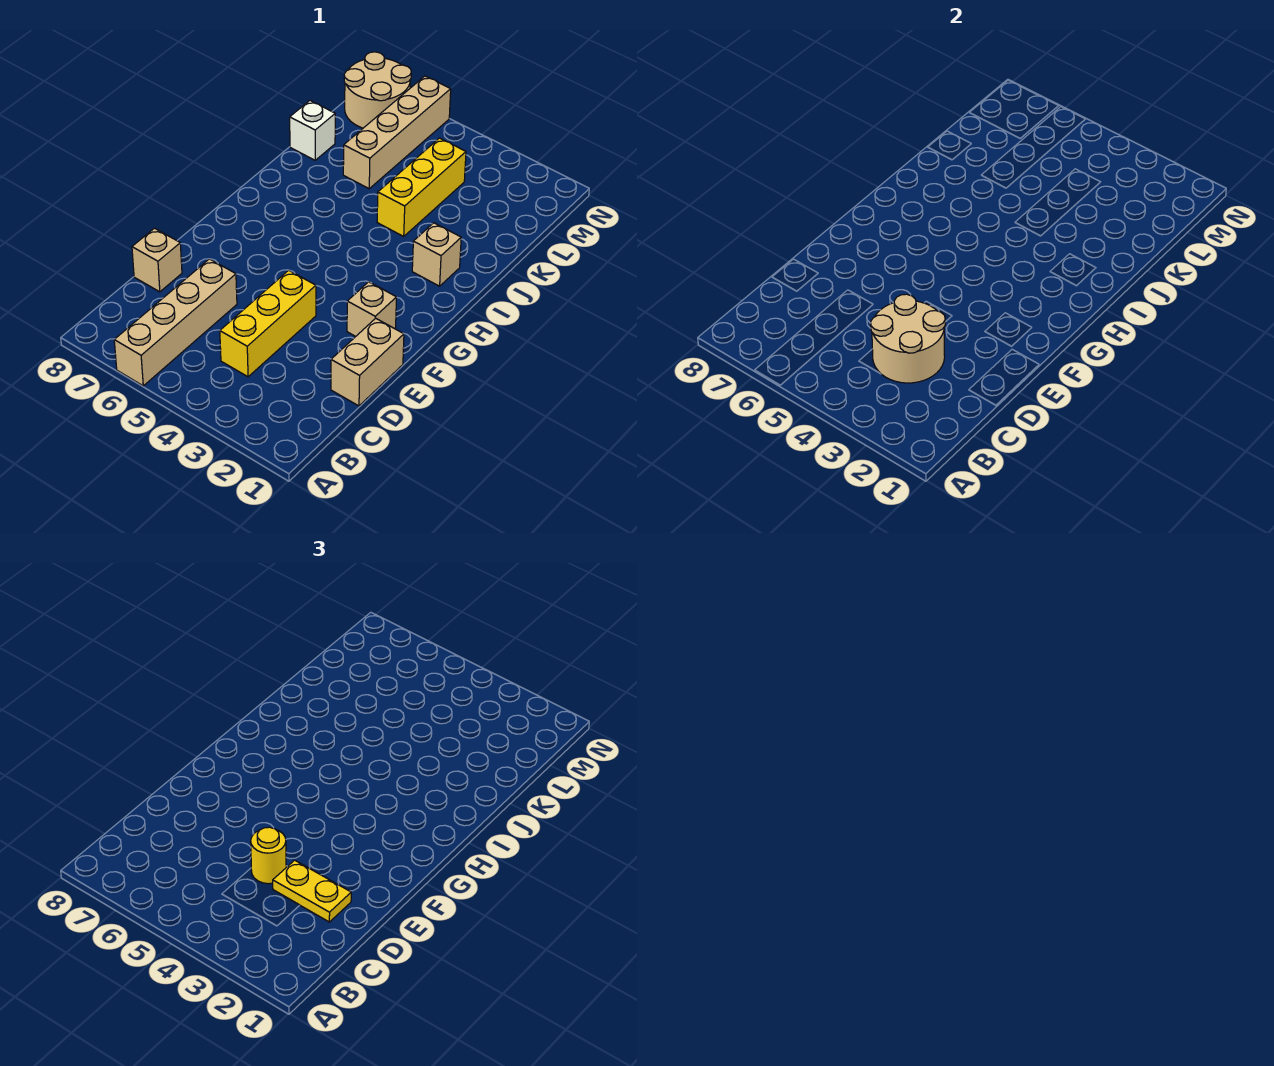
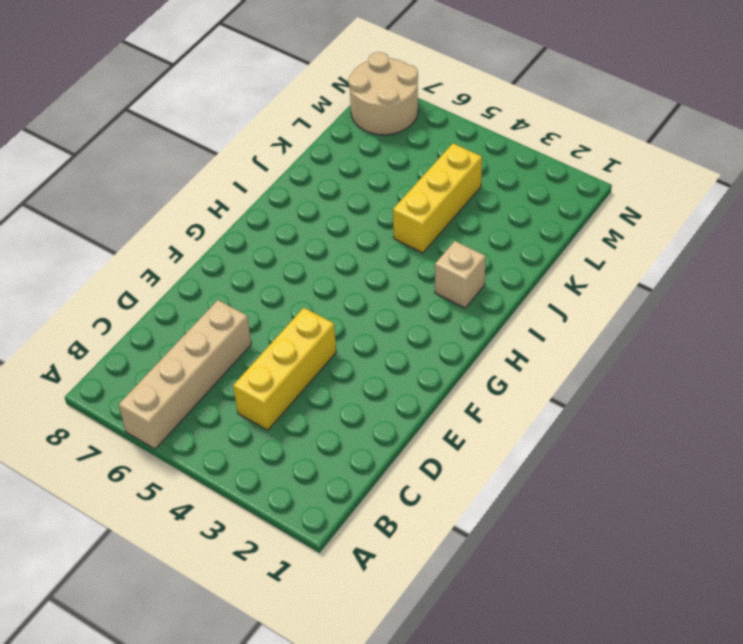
none -> tan brick D1:E1 level 1
none -> tan brick D8 level 1
none -> tan brick F2 level 1

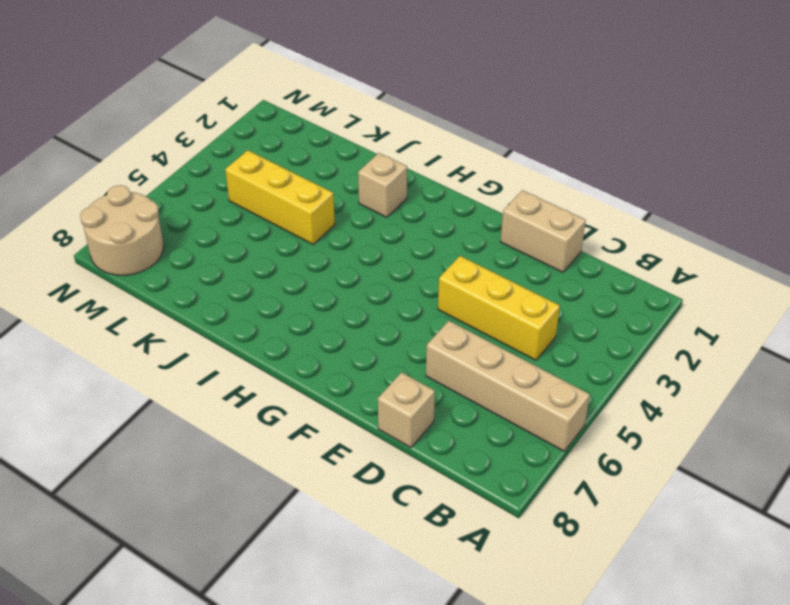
none -> tan brick F2 level 1
none -> tan brick K6:N6 level 1
none -> white brick K8 level 1

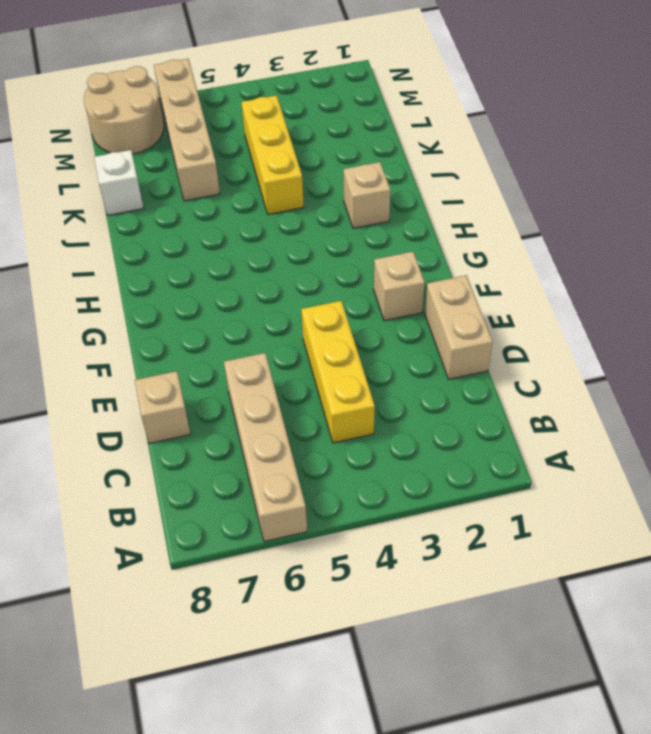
none -> tan round brick C3:D4 level 2
none -> yellow plate D2:D3 level 3
none -> yellow round brick D4 level 3

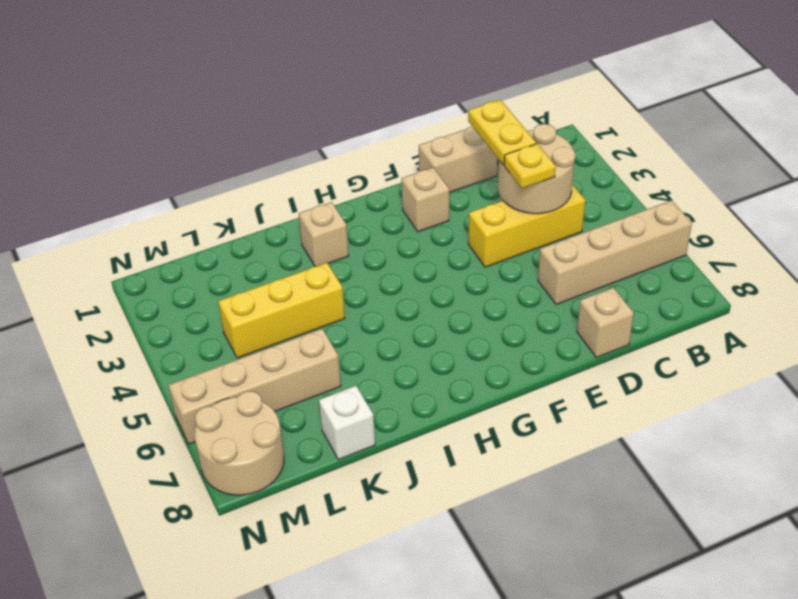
yellow plate D4 level 3 -> yellow round brick D4 level 3

